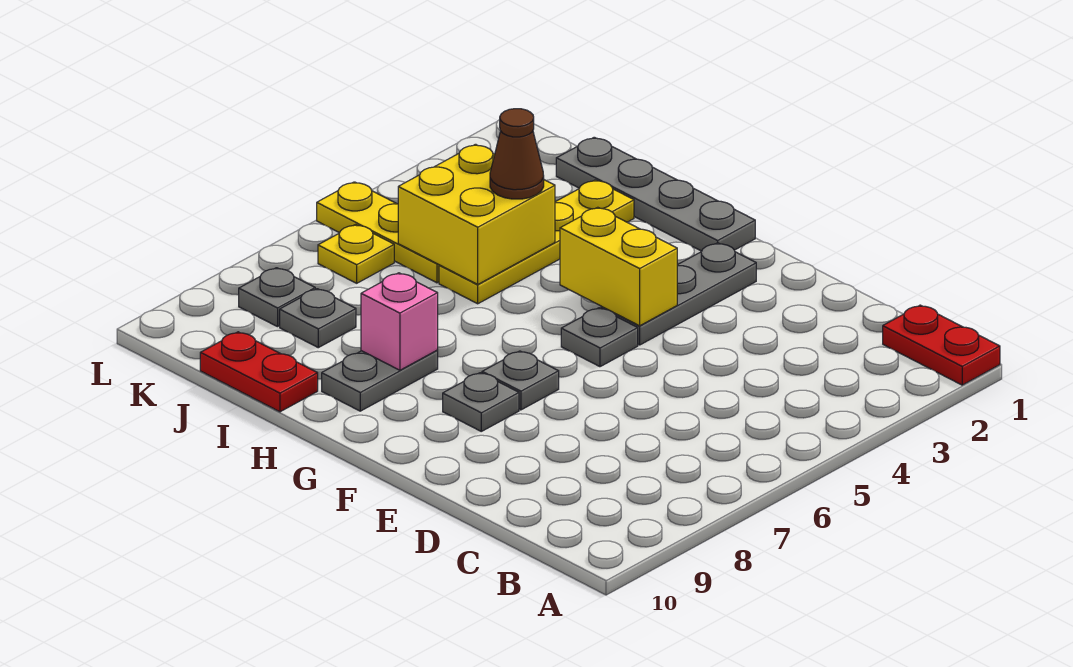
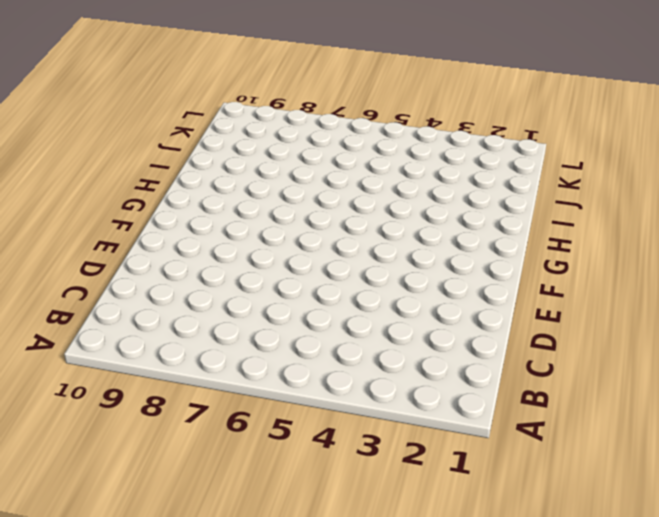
none -> red plate A1:B1 level 1
none -> grey plate F2:F4 level 1
none -> grey plate F5 level 1

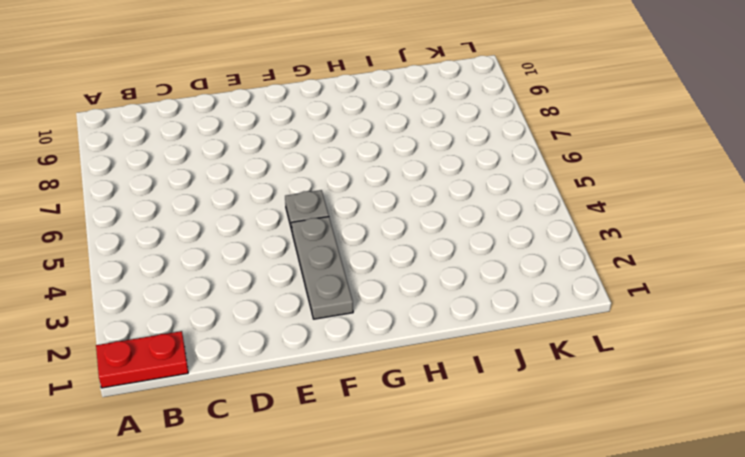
none -> grey plate F7 level 1
none -> grey plate F8 level 1
none -> grey plate G1:J1 level 1

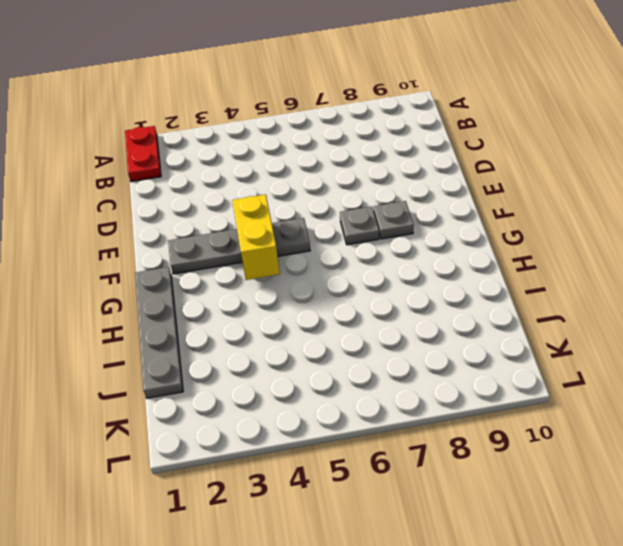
none -> grey plate H8:H9 level 1
none -> yellow plate I2:I5 level 1
none -> red plate I10:J10 level 1

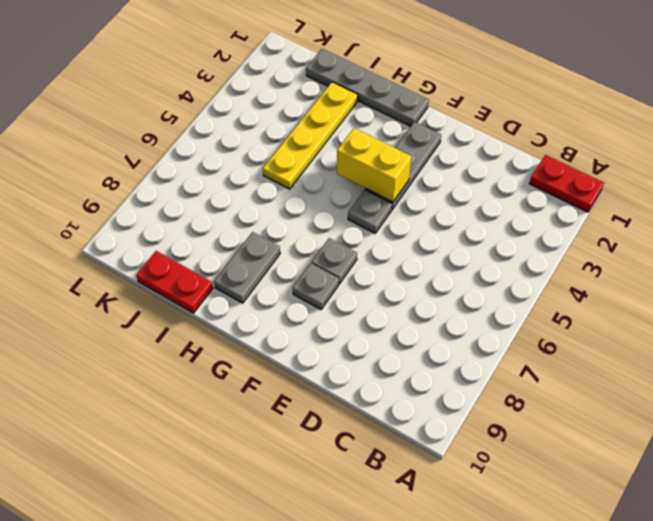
none -> yellow plate J5:L5 level 1
none -> grey plate J8 level 1
none -> yellow plate K6 level 1

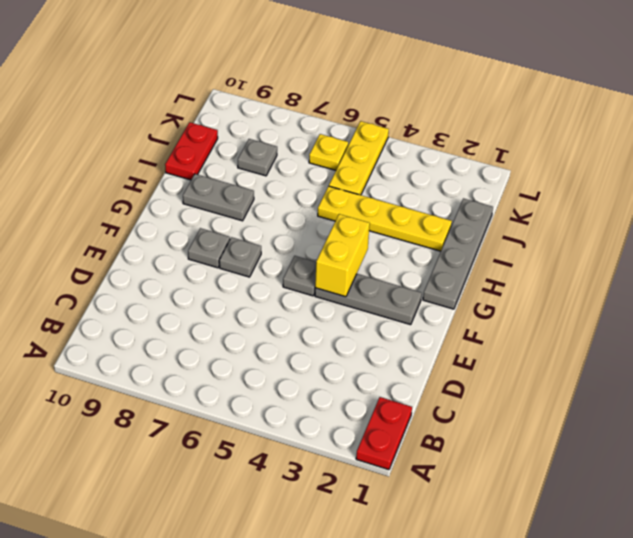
none -> grey plate K8 level 1
none -> pink brick H8 level 2
none -> yellow brick I4:J5 level 2

